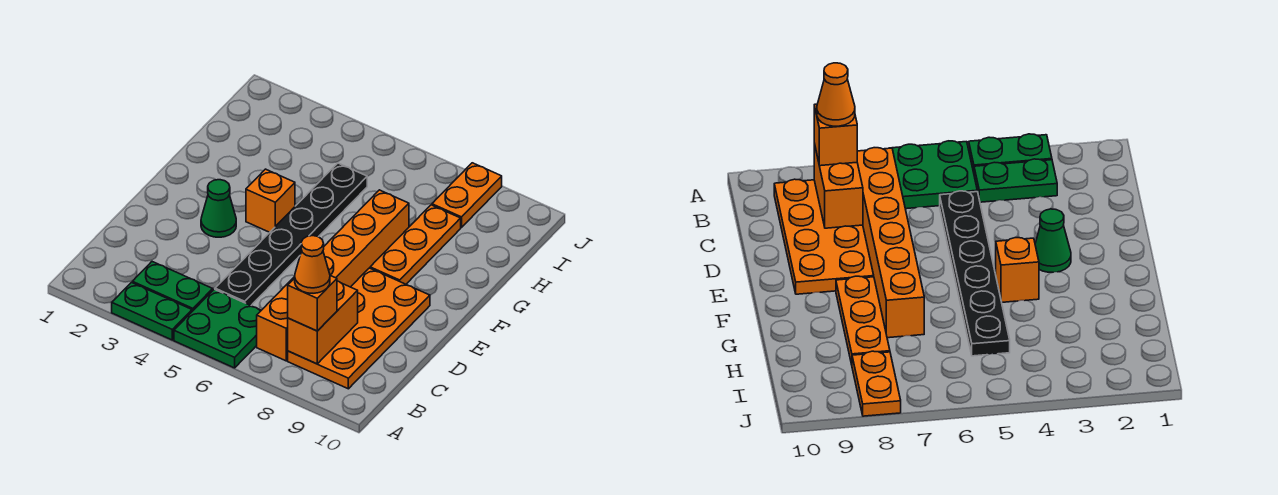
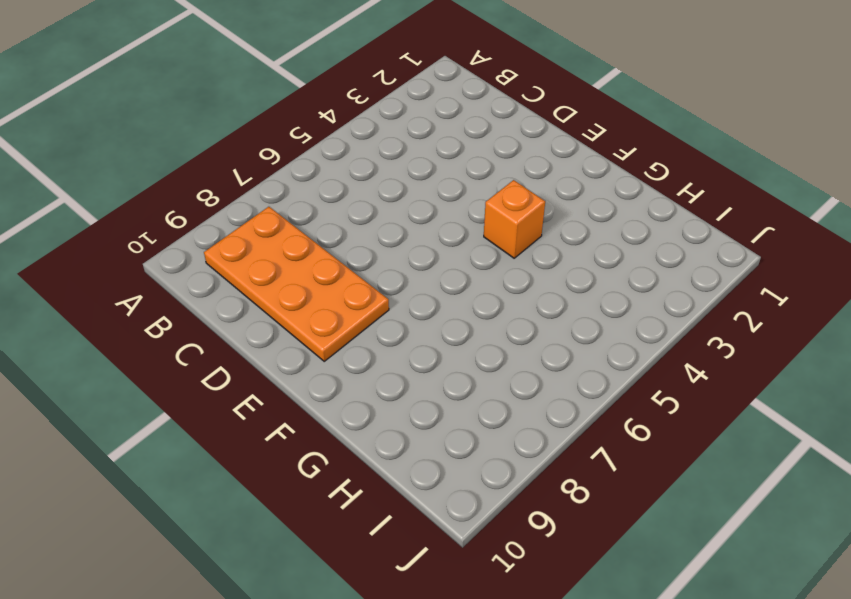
none -> green plate A3:A4 level 1
none -> green plate A5:B6 level 1
none -> green plate B3:B4 level 1

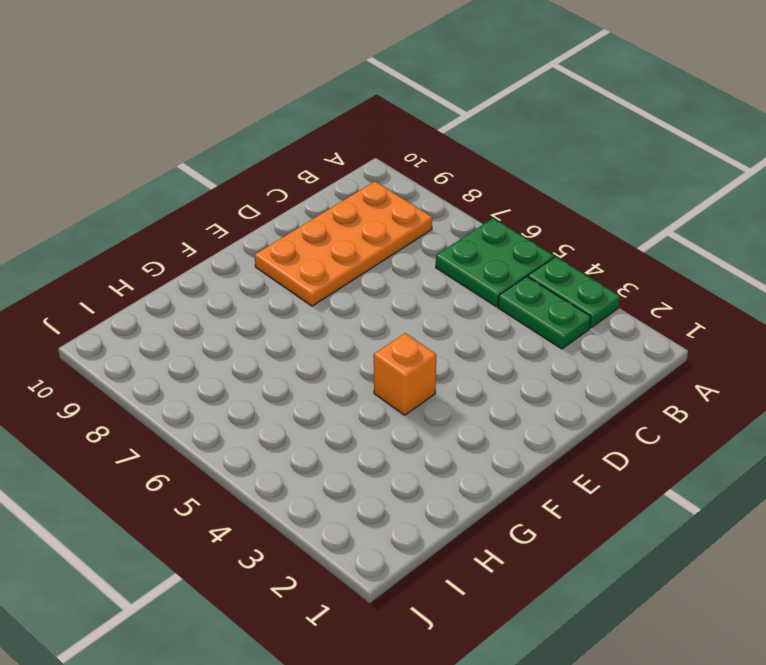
none -> orange brick B7:G7 level 1
none -> black plate C5:H5 level 1
none -> green cone E3 level 1

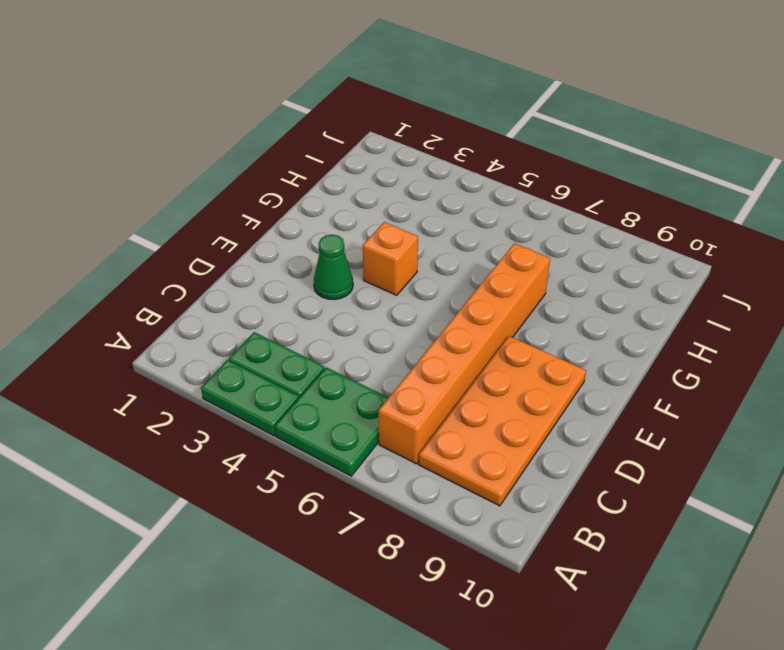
none -> black plate C5:H5 level 1
none -> orange plate F8:H8 level 1
none -> orange plate I8:J8 level 1

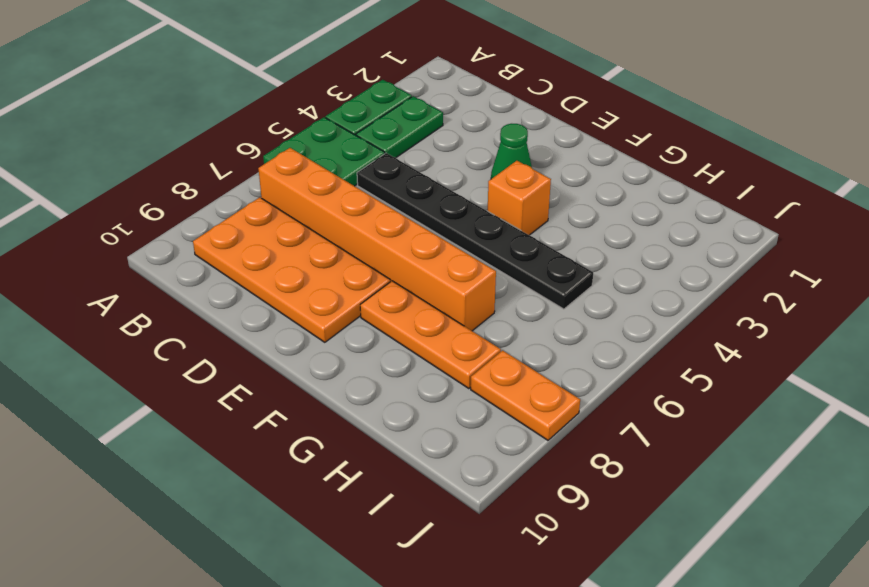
none -> orange brick B8:C8 level 2
none -> orange brick B8 level 3
none -> orange cone B8 level 4

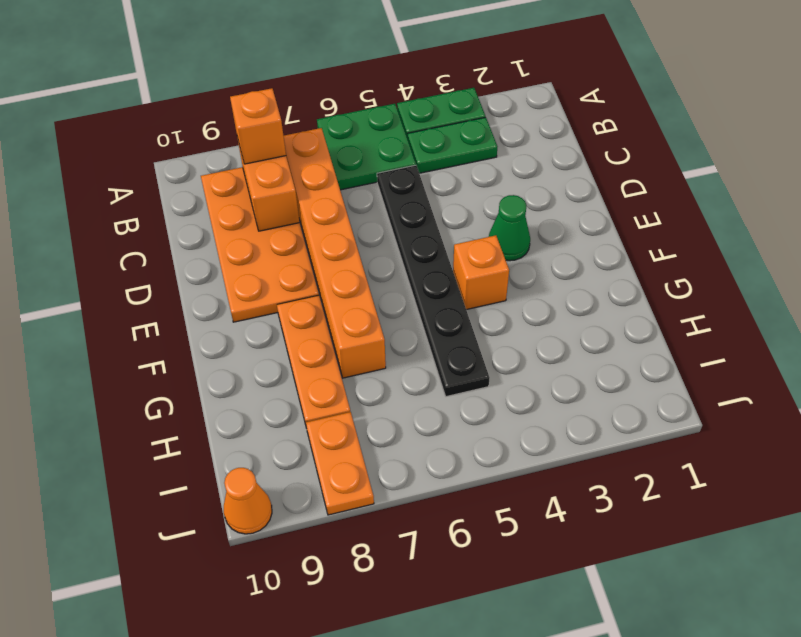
orange cone J10 level 1 -> orange cone B8 level 4

